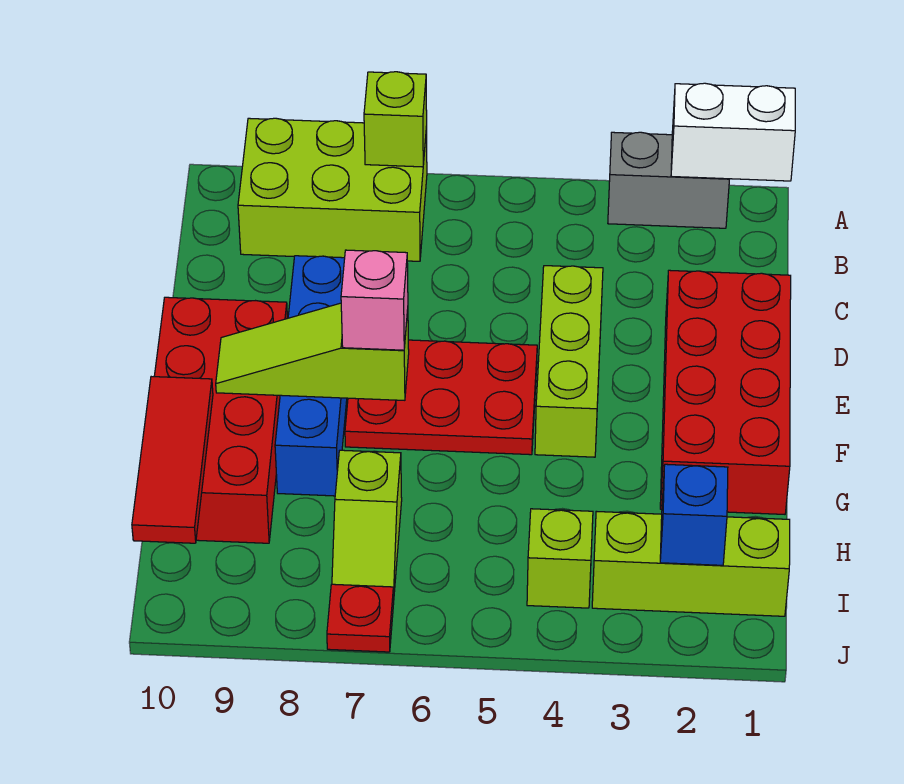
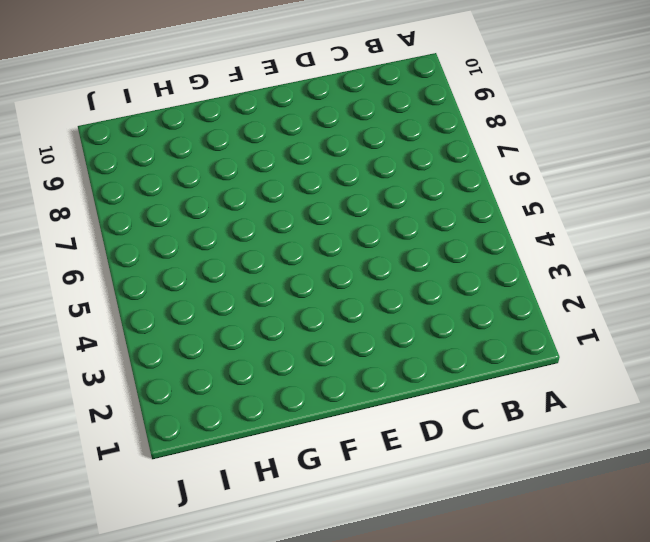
none -> grey brick A2:A3 level 1
none -> lime brick A7:B9 level 1
none -> red brick D1:G2 level 1

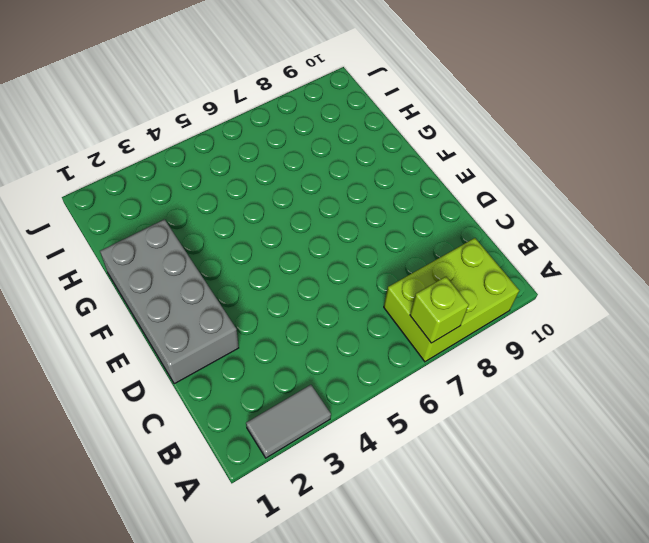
grey tile A2:A3 level 1 -> grey brick A2:A3 level 1
grey brick D1:G2 level 1 -> red brick D1:G2 level 1
none -> lime brick D4:F4 level 1
none -> blue brick D8:G8 level 1
none -> red plate E5:F7 level 1

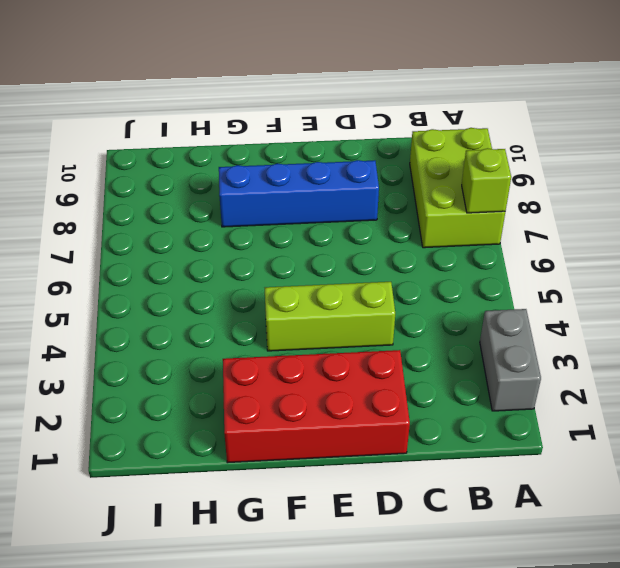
none -> red plate E5:F7 level 1
none -> red brick E9:H10 level 1
none -> lime slope H7:I7 level 1 top H

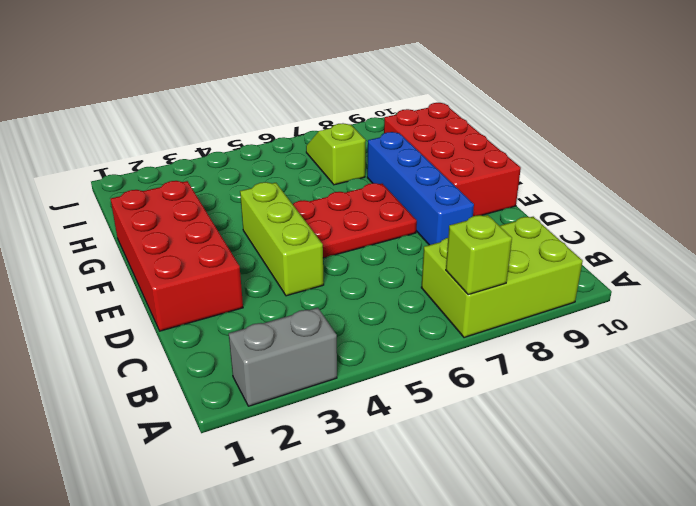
none -> lime brick I1:I3 level 1
none -> lime brick I4 level 1
none -> red plate J7 level 1

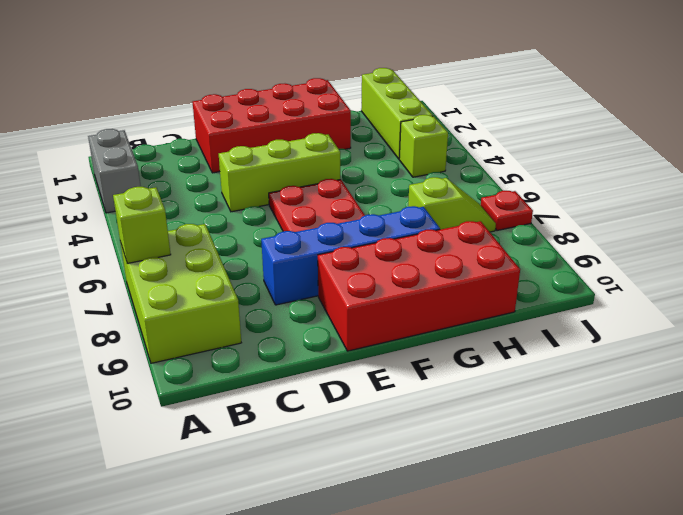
none -> white brick A1:A2 level 2
none -> lime slope F7:F9 level 2 top 7
none -> red tile G10:I10 level 2

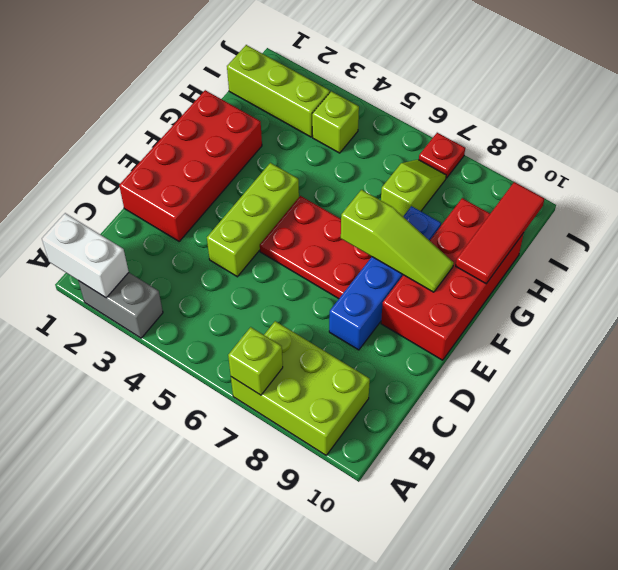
none -> blue brick I2 level 2
none -> pink brick F7 level 3

